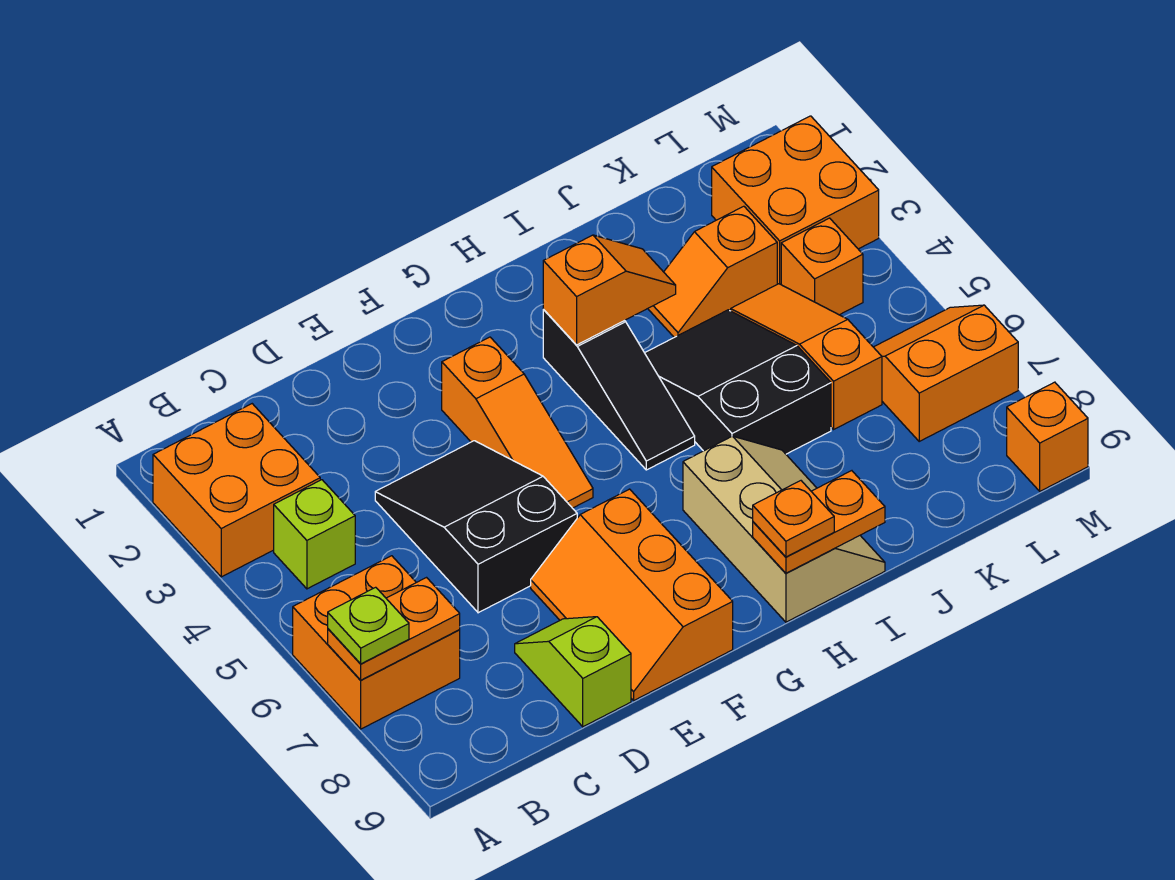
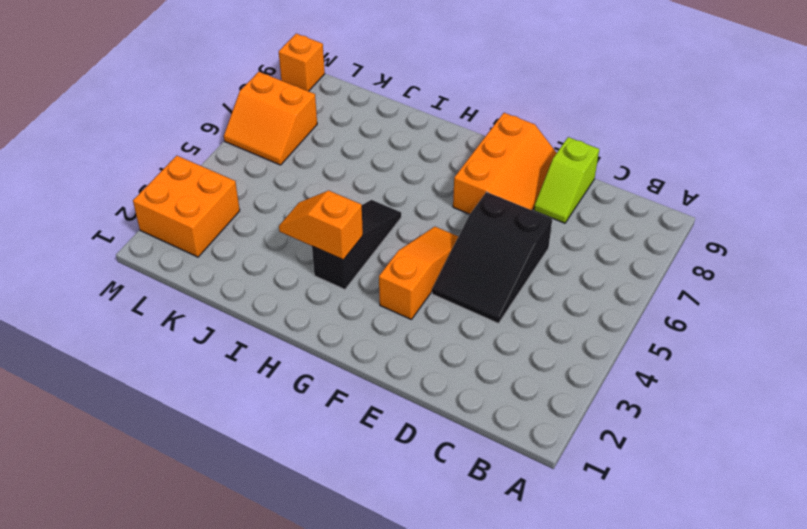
none -> orange brick A2:B3 level 1
none -> orange brick A6:B7 level 1
none -> lime brick B4 level 1

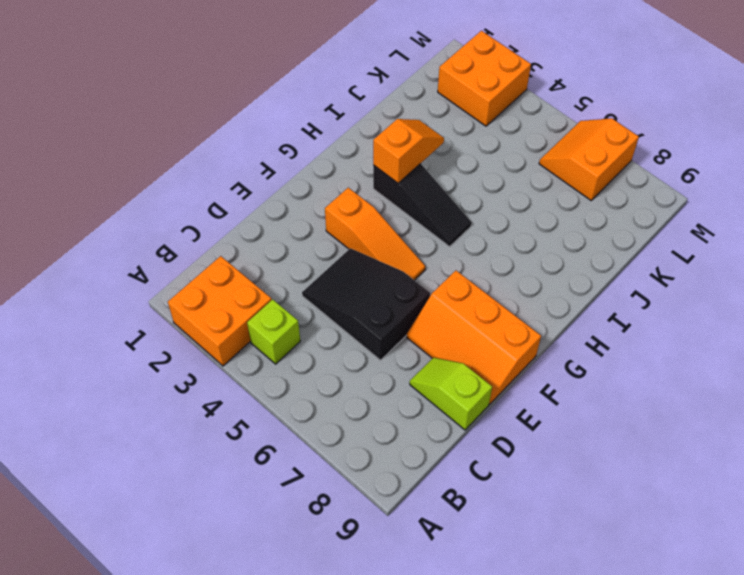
none -> orange brick A6:B7 level 1
none -> tan slope H7:I9 level 1 top H
none -> black slope I4:J6 level 1 top 6

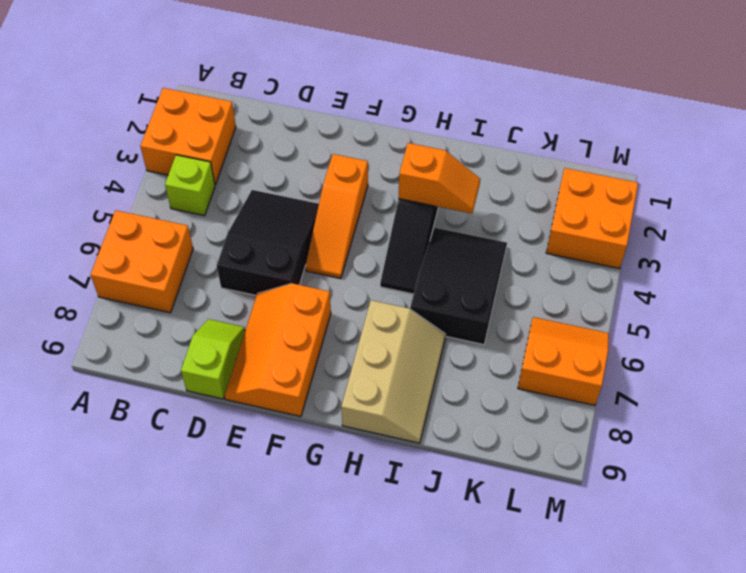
none -> orange slope J3:K3 level 1 top K
none -> orange slope K4:K6 level 1 top 6
none -> orange brick L4 level 1

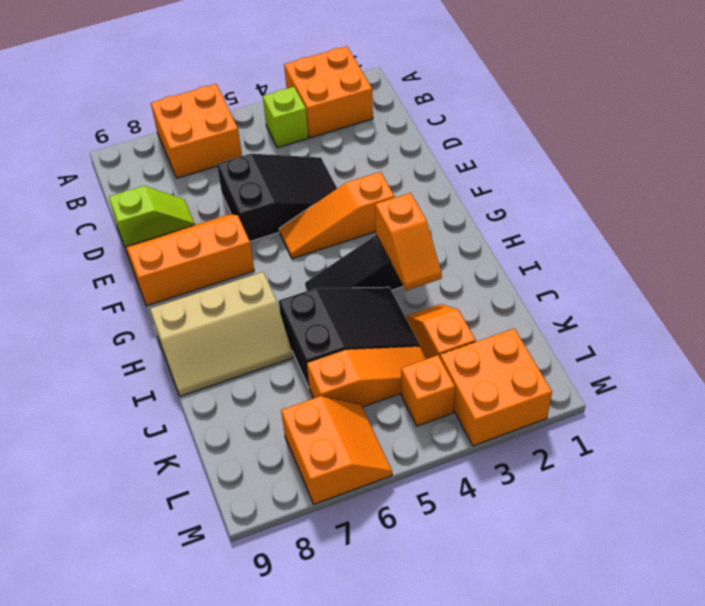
none -> orange brick M9 level 1
none -> orange plate A7:B7 level 2
none -> orange plate H9:I9 level 2

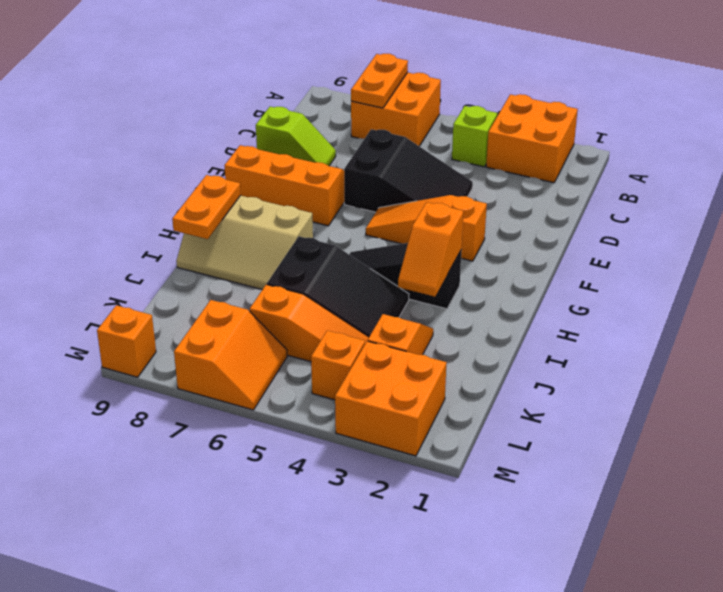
none -> lime plate A7 level 3
none -> orange plate H9 level 3

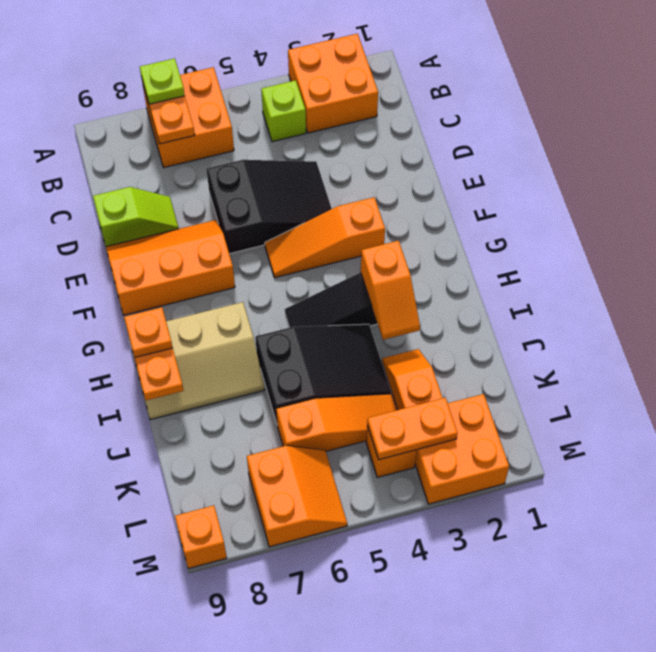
orange plate L3:L4 level 2 -> none

